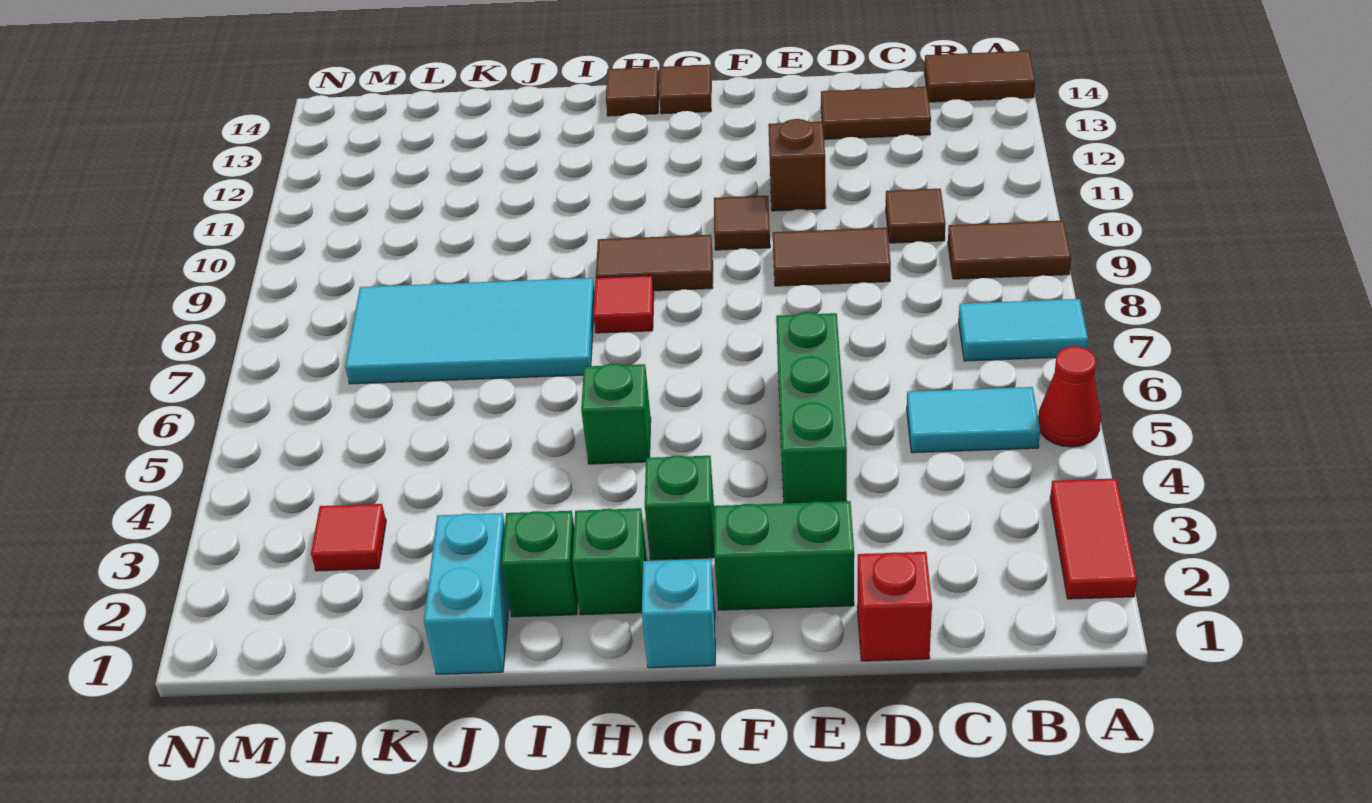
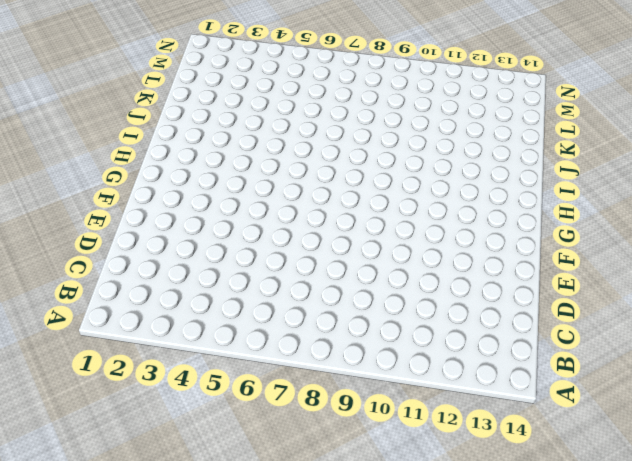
none -> red tile A2:A3 level 1
none -> red cone A5 level 1
none -> cyan tile A7:B7 level 1

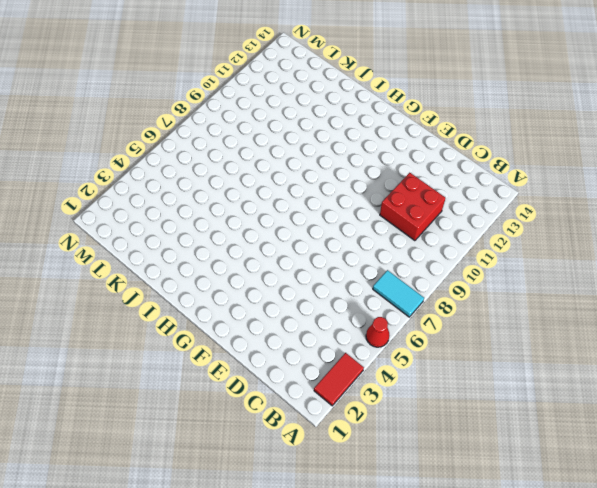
red brick C10:D11 level 1 -> brown tile C10 level 1
none -> brown tile A9:B9 level 1
none -> brown tile A14:B14 level 1
none -> cyan tile B5:C5 level 1

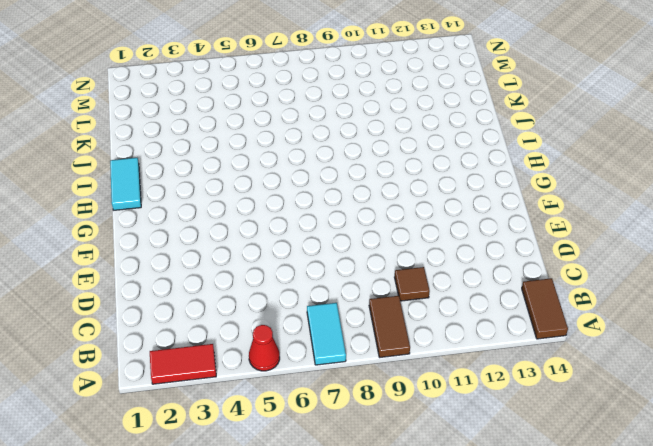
cyan tile H1:I1 level 1 -> cyan tile B5:C5 level 1
none -> brown tile C13:D13 level 1
none -> red brick D1 level 1
none -> brown tile D9:E9 level 1

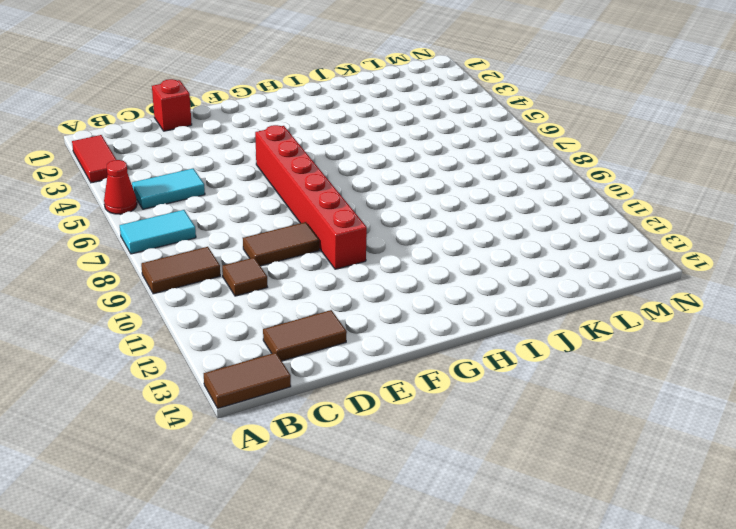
red brick F5:F10 level 1 -> brown tile F10 level 1
none -> green brick E2:F2 level 1
none -> green brick E4:E6 level 1
none -> brown brick E11 level 1

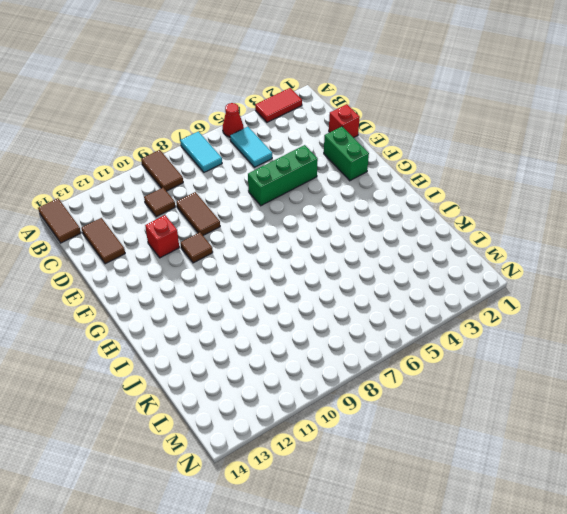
red brick E11 level 1 -> brown brick E11 level 1
none -> cyan brick G1 level 1
none -> green brick G3 level 1
none -> brown tile G9:H9 level 1

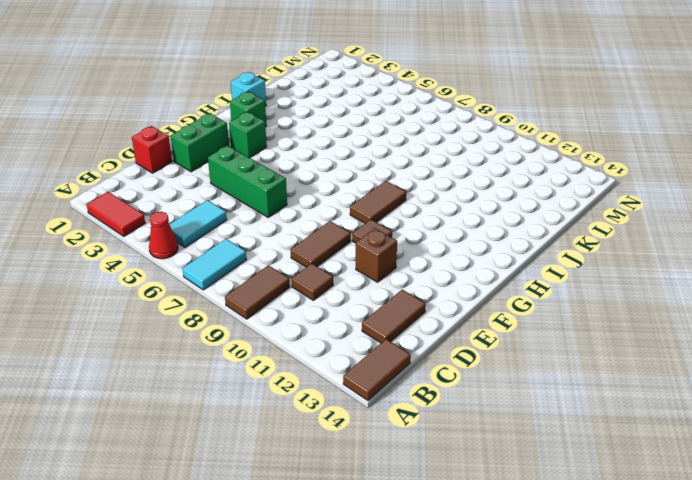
cyan brick I1 level 1 -> cyan brick G1 level 1
none -> brown tile G14 level 1
none -> green brick H5 level 1
none -> red tile H8 level 1

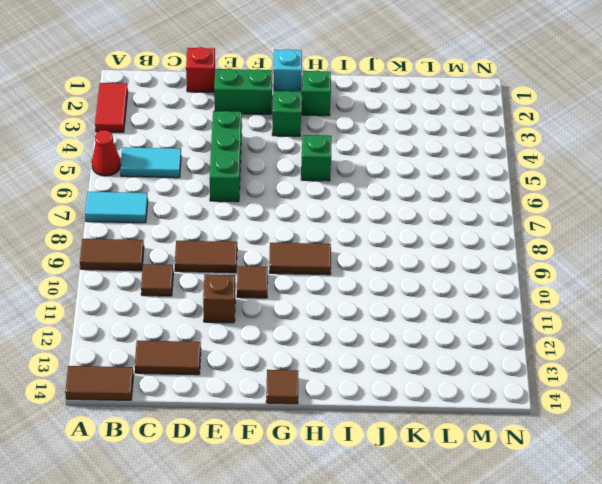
none -> red tile H8 level 1
none -> brown tile H14 level 1
none -> green brick I2 level 1

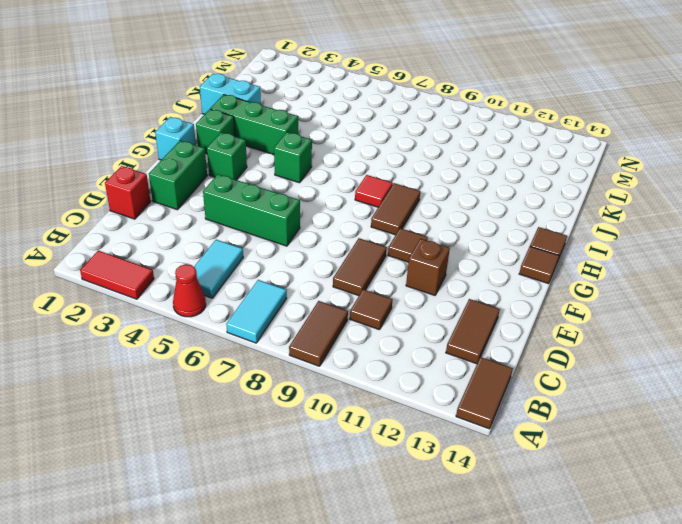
green brick I2:I4 level 1 -> green brick I2 level 1
none -> cyan tile I7:L8 level 1
none -> red tile L3 level 1

